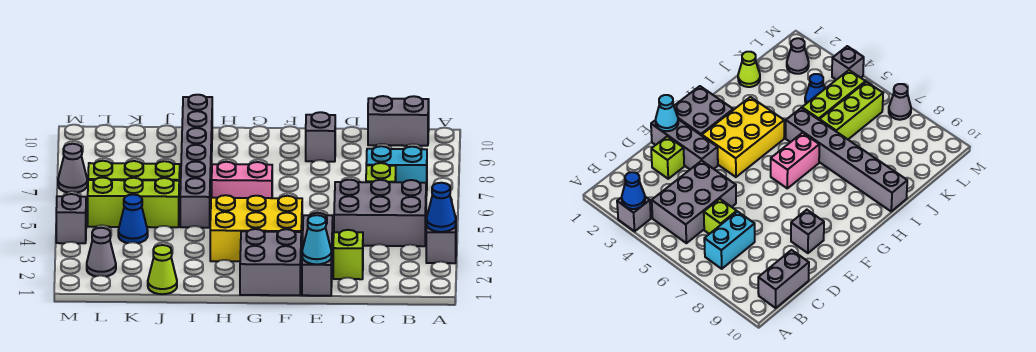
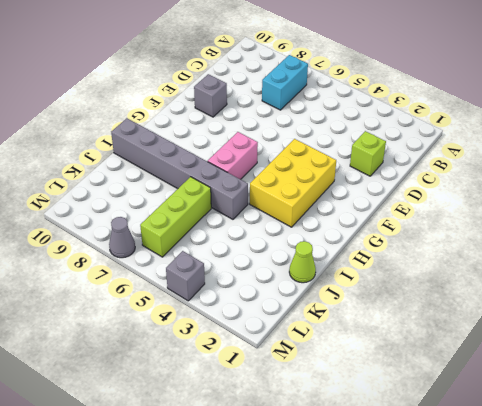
none -> grey brick A3 level 1
none -> grey brick B4:D5 level 1
none -> grey brick B10:C10 level 1

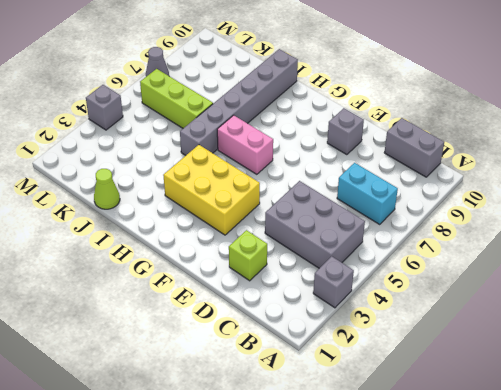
none -> lime brick C6 level 1
none -> grey brick E1:E3 level 1
none -> grey brick F1:G2 level 1

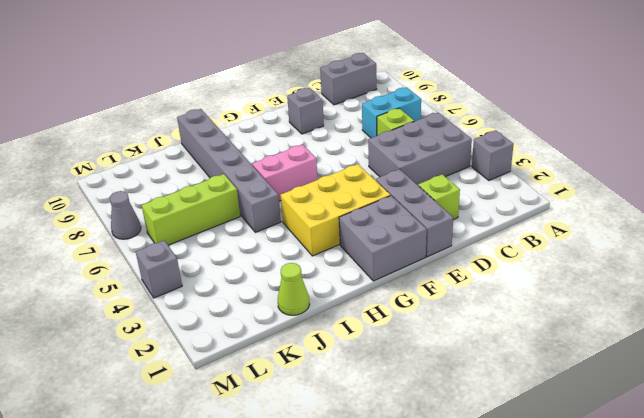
none -> lime brick J5:L5 level 1
none -> blue cone K4 level 1
none -> grey cone L2 level 1

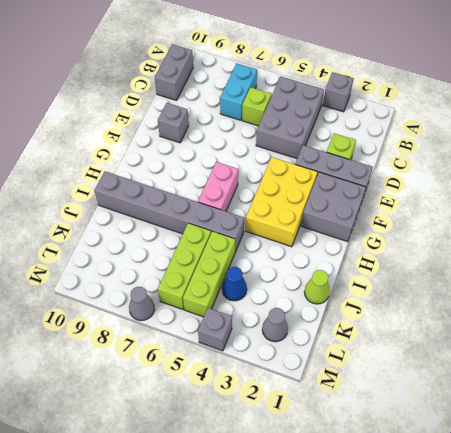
none -> blue cone A3 level 2
none -> cyan cone E1 level 2

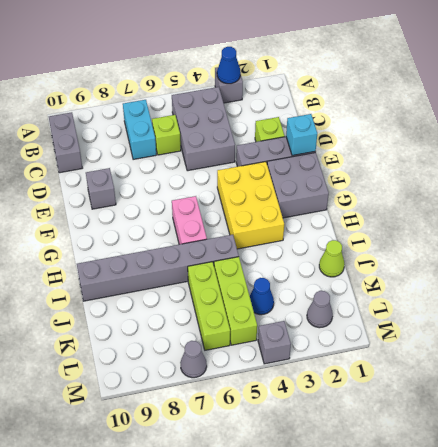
cyan brick E1 level 2 -> cyan cone E1 level 2

